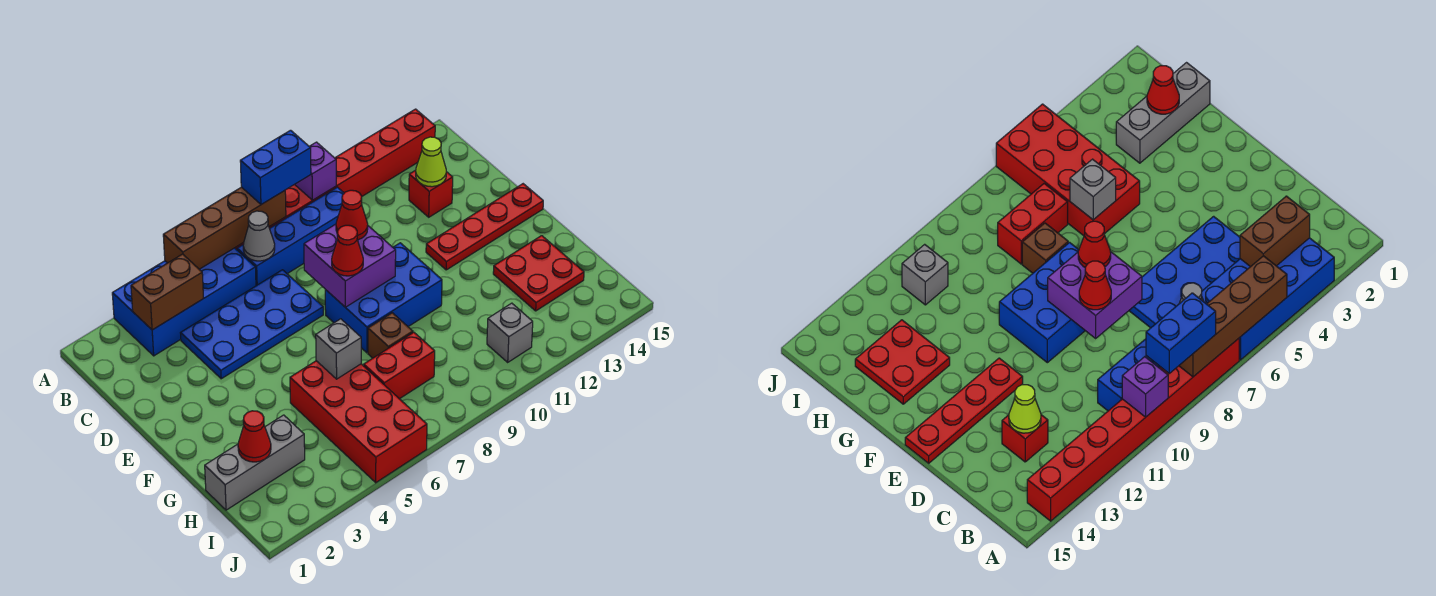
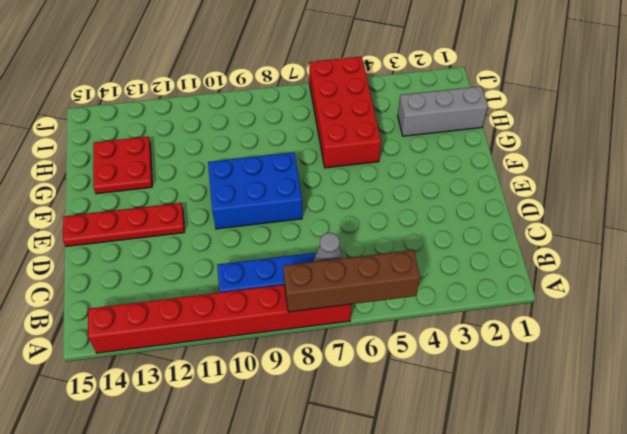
none -> blue brick A3:B6 level 1
none -> blue plate C4:D7 level 1
none -> red brick C13 level 1

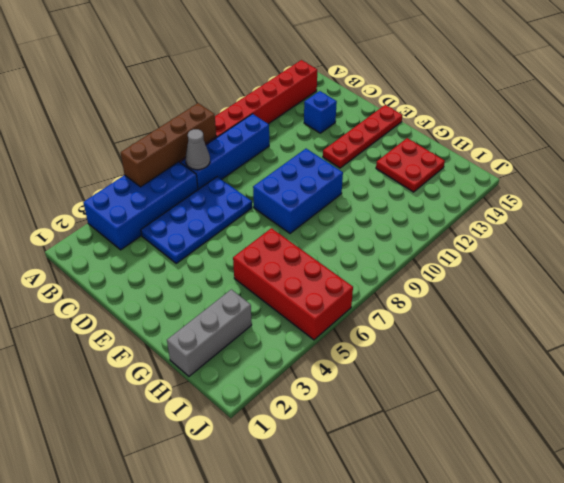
blue brick C13 level 1 -> red brick C13 level 1
none -> brown brick G8 level 1
none -> red brick H7:H8 level 1
none -> grey brick I11 level 1

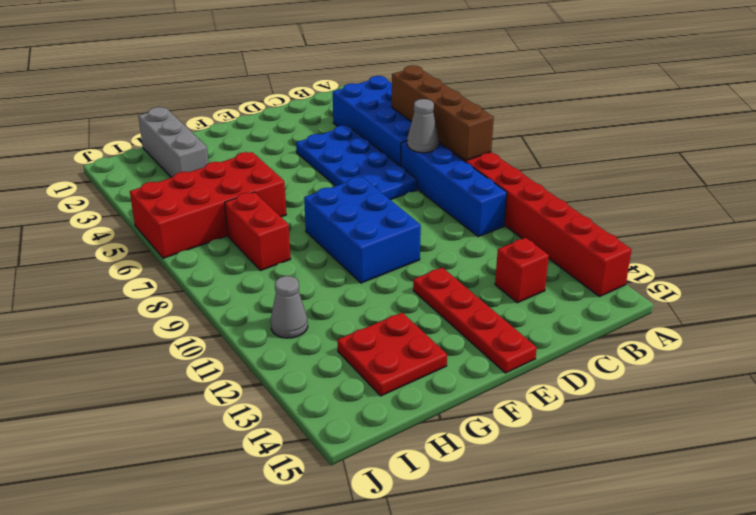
grey cone I11 level 1 -> grey brick I11 level 1
none -> brown brick G8 level 1
none -> purple brick A10 level 2
none -> brown brick B3:B4 level 2

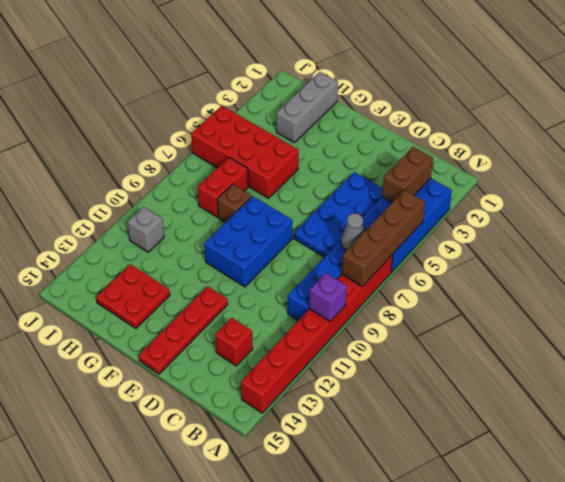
none -> lime cone C13 level 2
none -> purple brick D8:E9 level 2
none -> grey brick G6 level 2

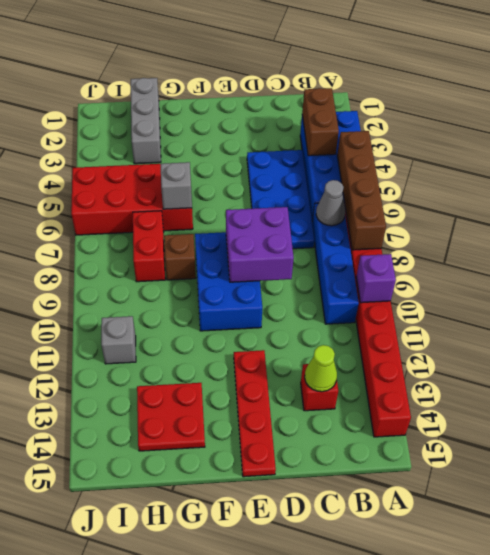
none -> red cone H2 level 2
none -> blue brick A8:A9 level 3
none -> red cone D9 level 3

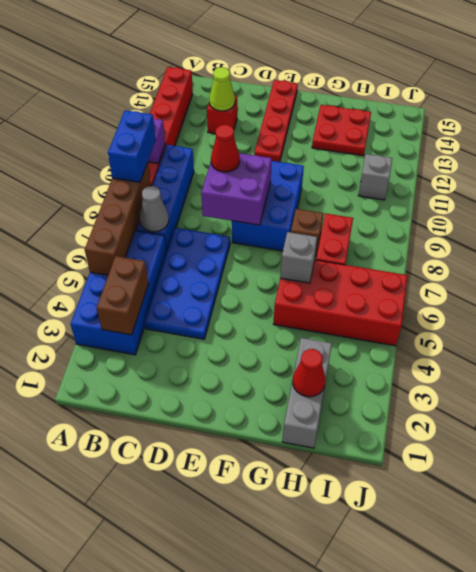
none -> red cone E8 level 3

